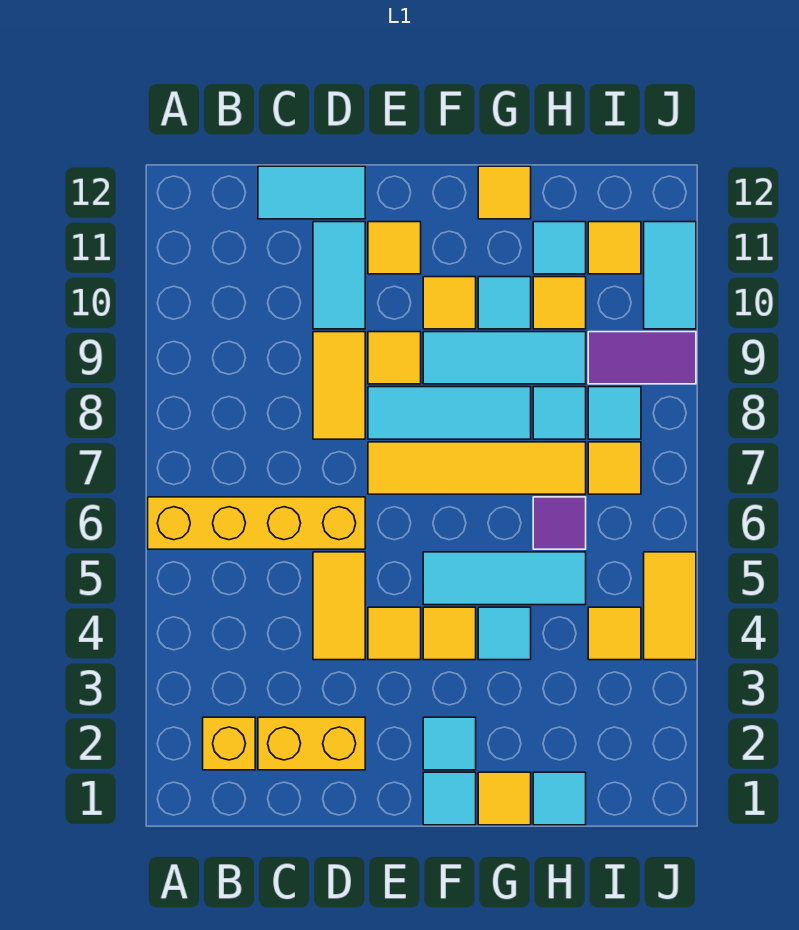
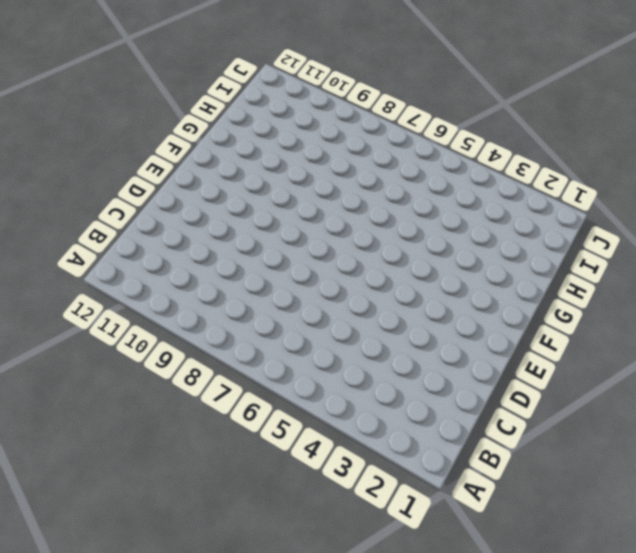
none -> yellow brick A6:D6 level 1
none -> yellow brick B2 level 1
none -> yellow brick C2:D2 level 1
none -> cyan tile C12:D12 level 1

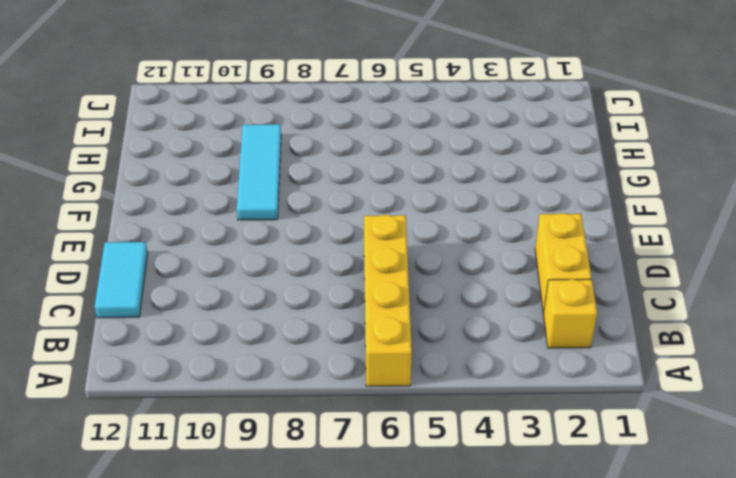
none -> yellow tile D4:D5 level 1
none -> yellow tile D8:D9 level 1
none -> cyan tile D10:D11 level 1
none -> yellow tile E4 level 1

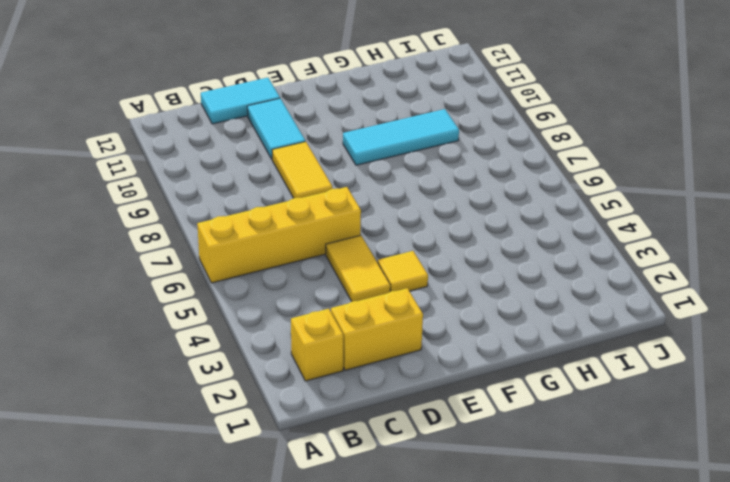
none -> yellow tile E7:H7 level 1
none -> cyan tile E8:G8 level 1
none -> yellow tile E9 level 1
none -> yellow tile E11 level 1

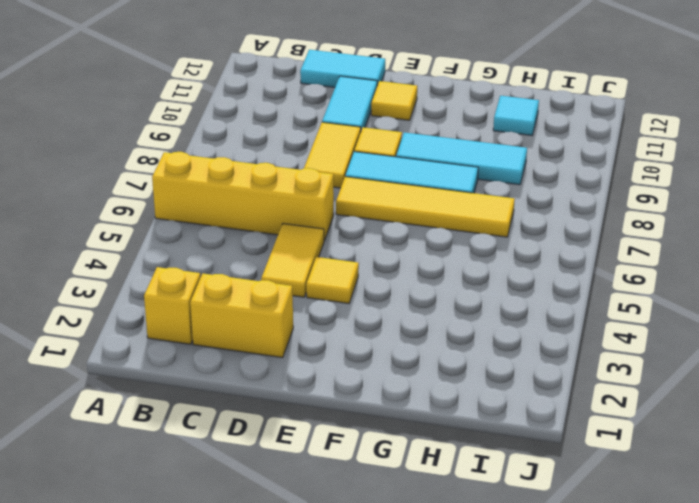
none -> cyan tile F1 level 1
none -> cyan tile F2 level 1
none -> yellow tile F4 level 1
none -> cyan tile F5:H5 level 1

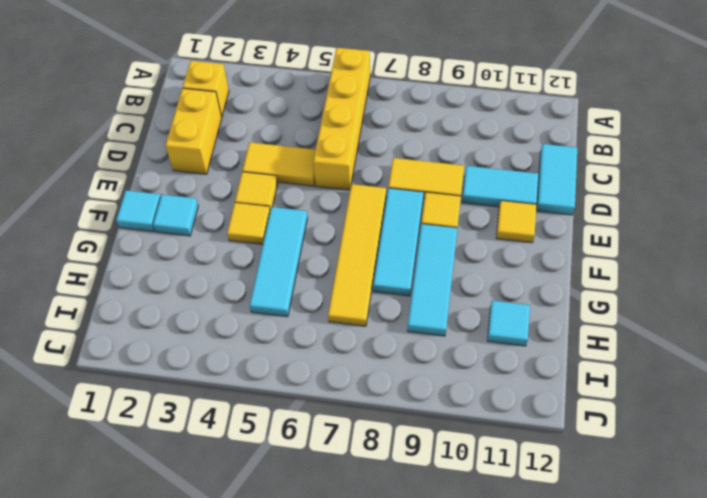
none -> yellow tile F10 level 1
none -> yellow tile G1 level 1
none -> cyan tile G4 level 1
none -> cyan tile G10 level 1

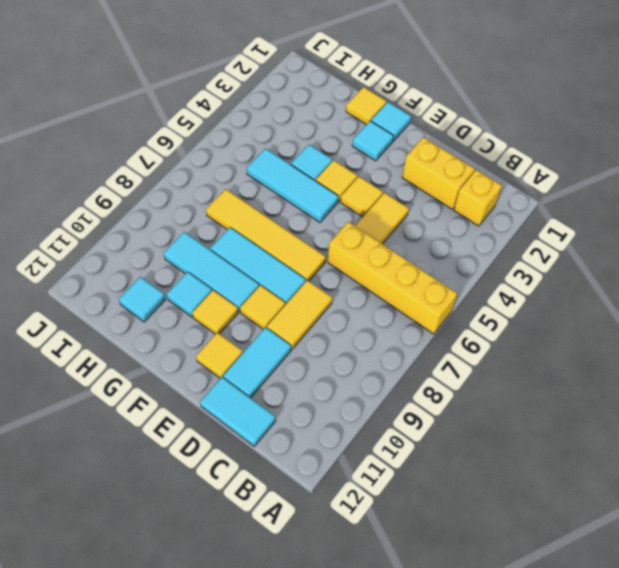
none -> yellow tile G12 level 1
none -> cyan tile H1 level 1
none -> purple tile H6 level 1
none -> cyan tile H8 level 1

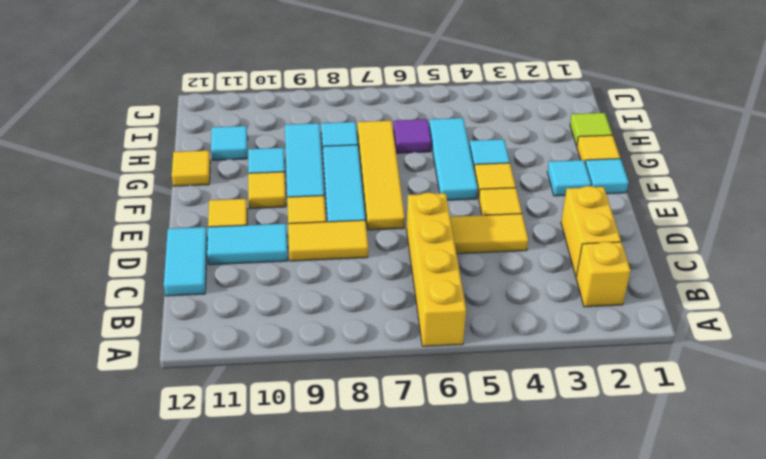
lime tile H1 level 1 -> cyan tile H1 level 1
none -> yellow tile H10 level 1
none -> yellow tile I4 level 1
none -> yellow tile I7 level 1
none -> cyan tile I8 level 1

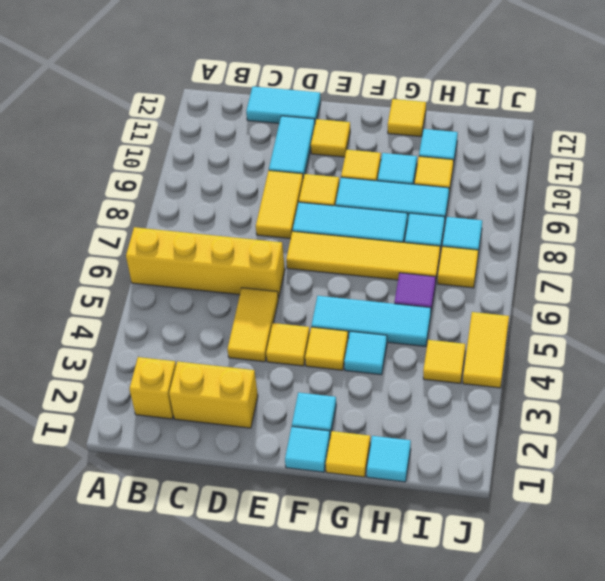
none -> purple tile I9:J9 level 1
none -> yellow tile I11 level 1
none -> cyan tile J10:J11 level 1

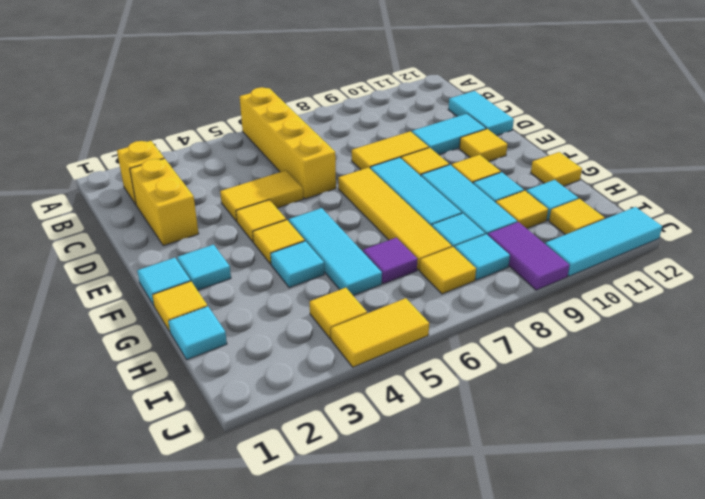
cyan tile J10:J12 level 1 -> cyan tile J10:J11 level 1

